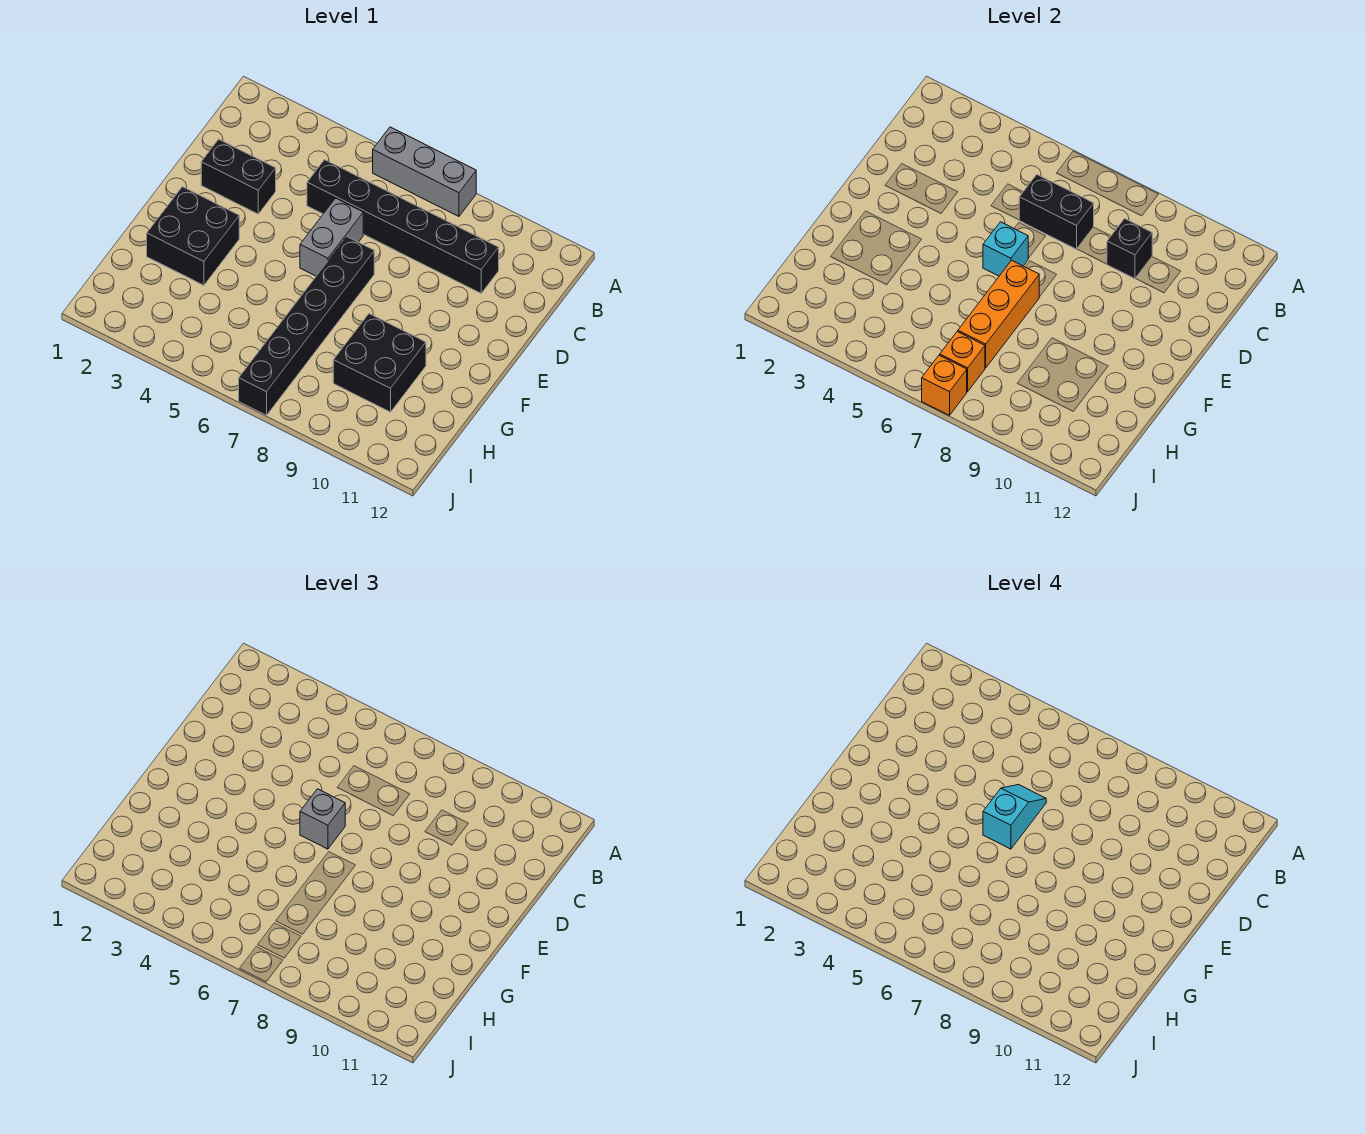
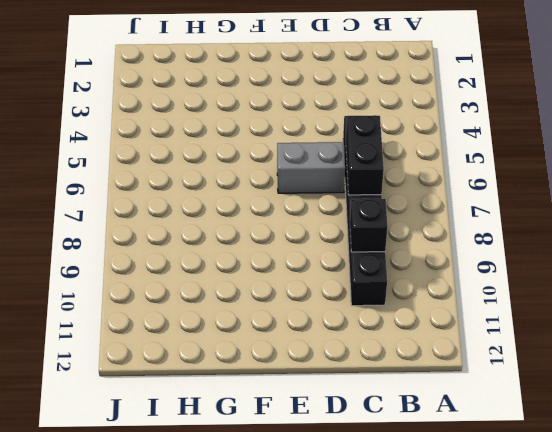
none -> grey brick A6:A8 level 1
none -> black brick D2:D3 level 1
none -> black brick E7:J7 level 1

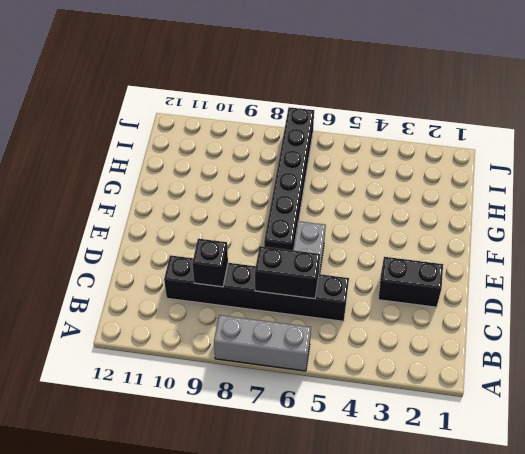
none -> black brick F2:G3 level 1
none -> black brick G9:H10 level 1
none -> cyan brick E6 level 2

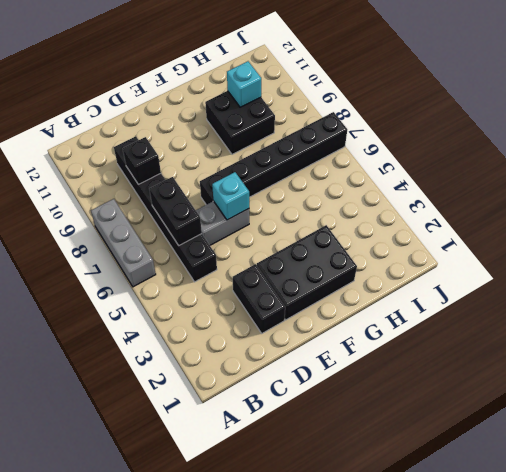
black brick E2:G3 level 1 -> black brick F2:G3 level 1
cyan brick H10 level 2 -> none
none -> orange brick F7:H7 level 2
none -> orange brick I7 level 2
none -> orange brick J7 level 2

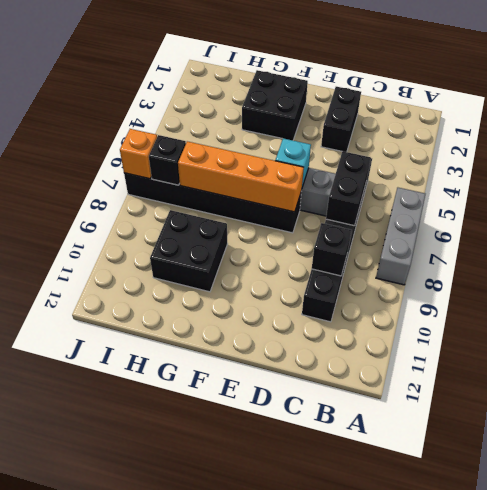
orange brick E7:H7 level 2 -> orange brick F7:H7 level 2
black brick I7 level 2 -> orange brick I7 level 2
none -> grey brick E6 level 3
none -> cyan slope D6:E6 level 4 top E

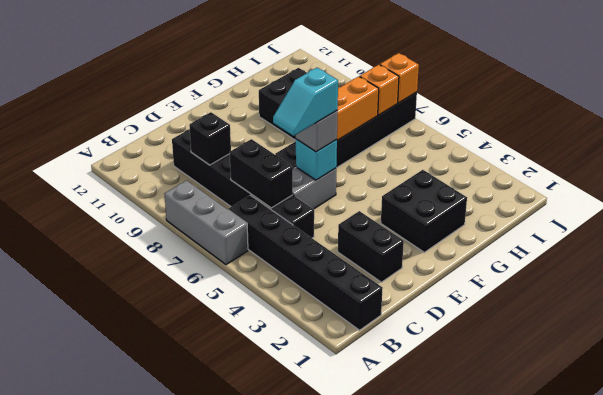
black brick B1:B6 level 1 -> none

